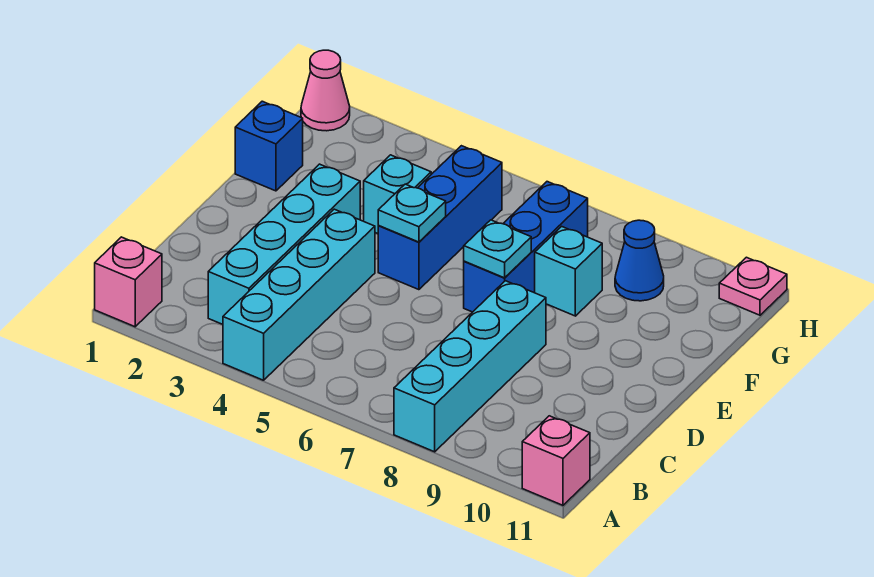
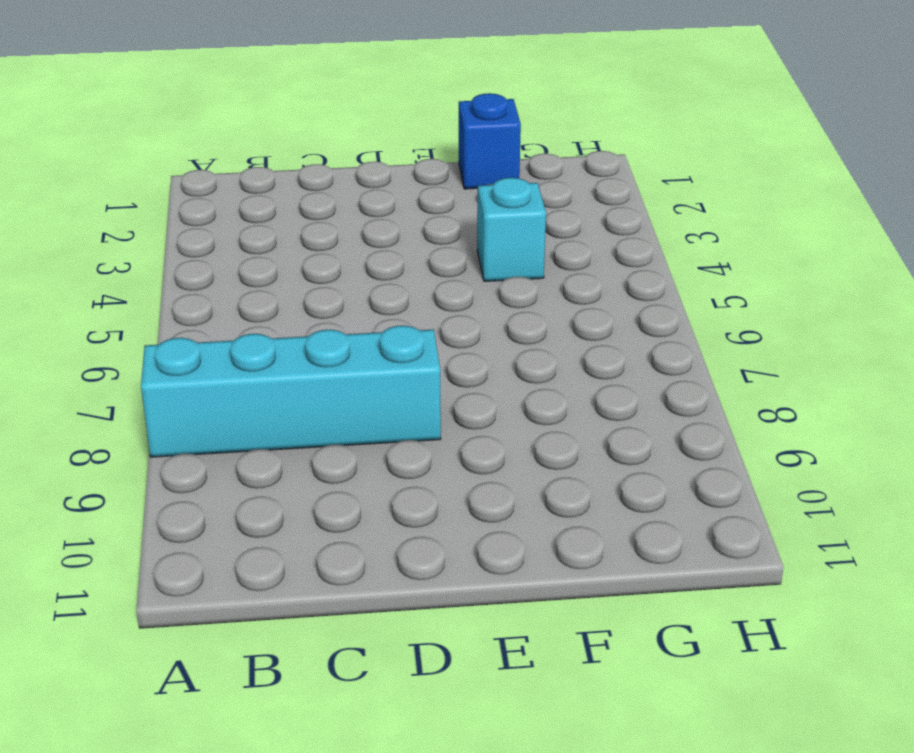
none -> pink brick A1 level 1
none -> cyan brick A4:D4 level 1
none -> pink brick A11 level 1

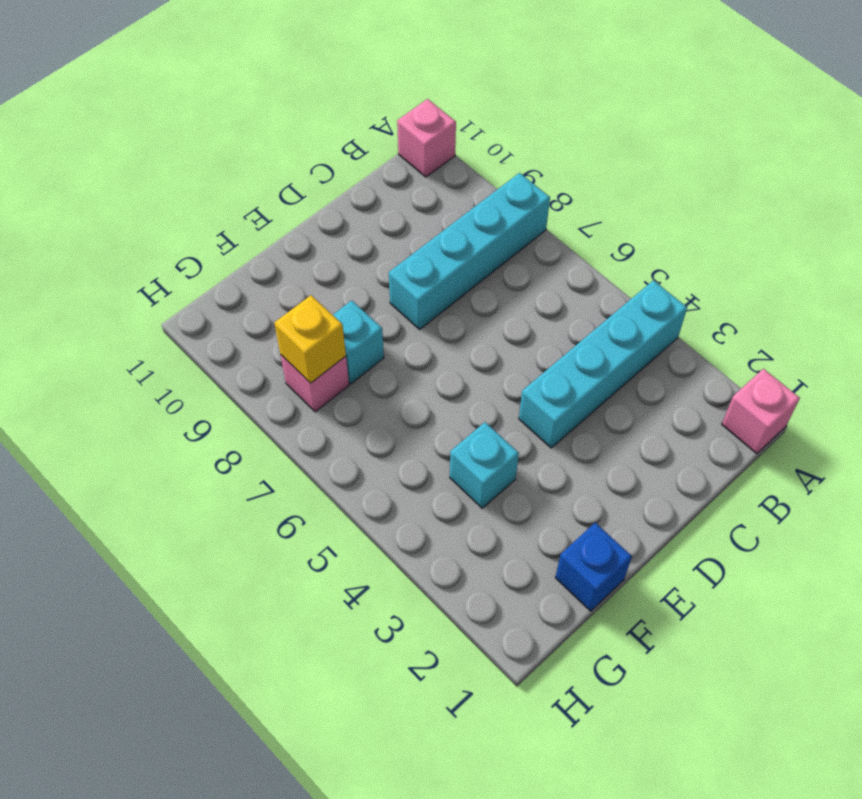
pink brick G8 level 1 -> none
yellow brick G8 level 2 -> none
none -> cyan brick B3:E3 level 1
none -> blue brick E5:G5 level 1
none -> blue brick E7:G7 level 1

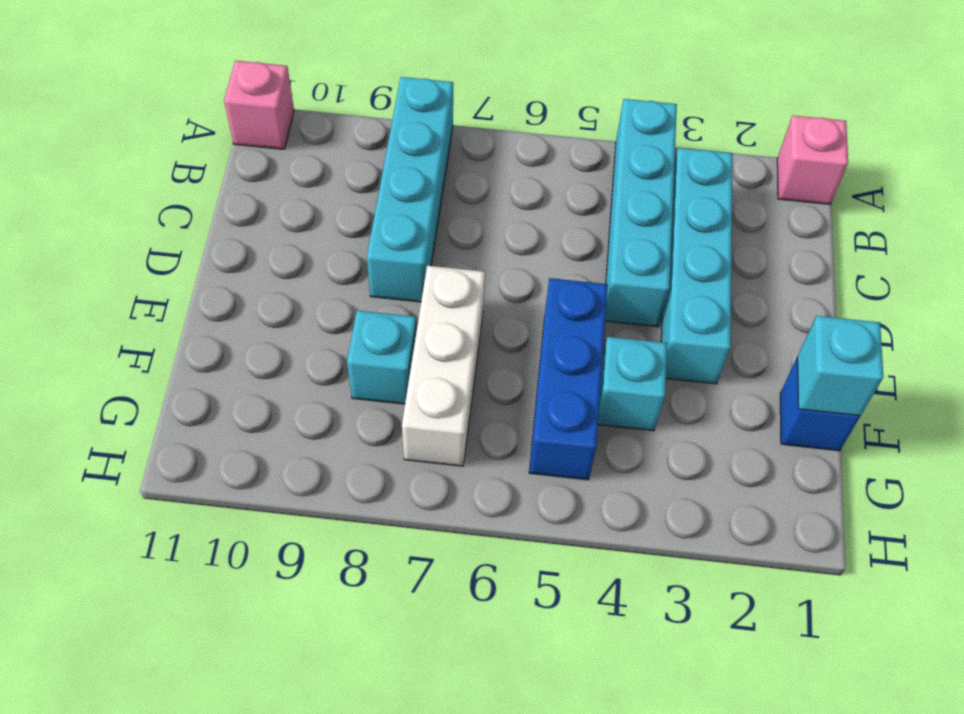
white brick E7:G7 level 1 -> blue brick E7:G7 level 1
cyan brick F1 level 2 -> none
none -> blue cone G9 level 1
none -> pink cone H1 level 1
none -> pink plate H11 level 1

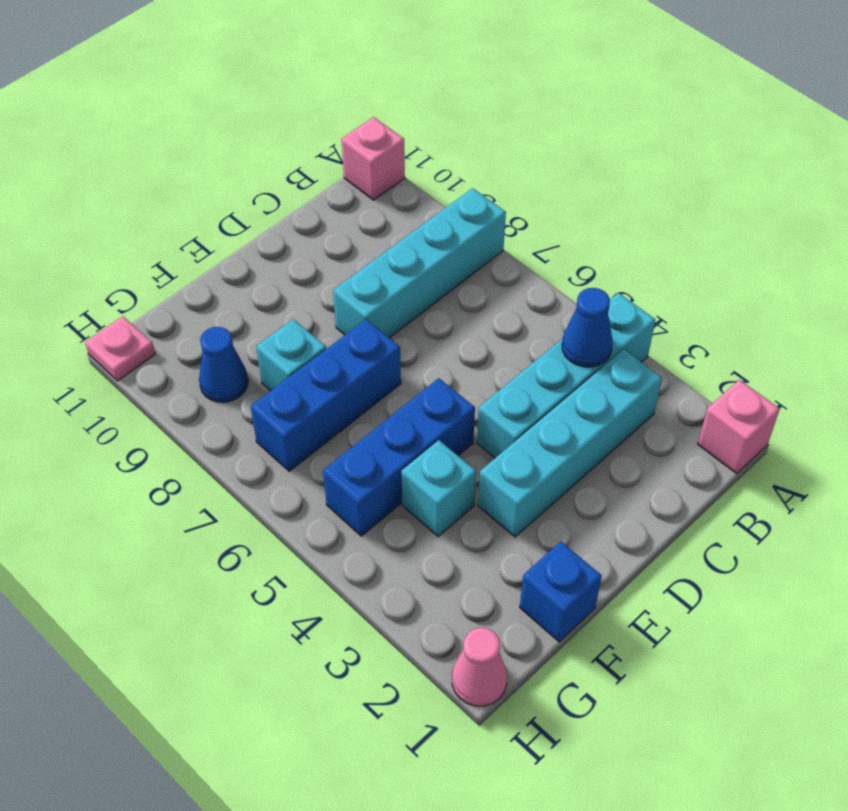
blue cone B4 level 2 -> none
none -> cyan plate E5 level 2
none -> cyan plate E7 level 2

